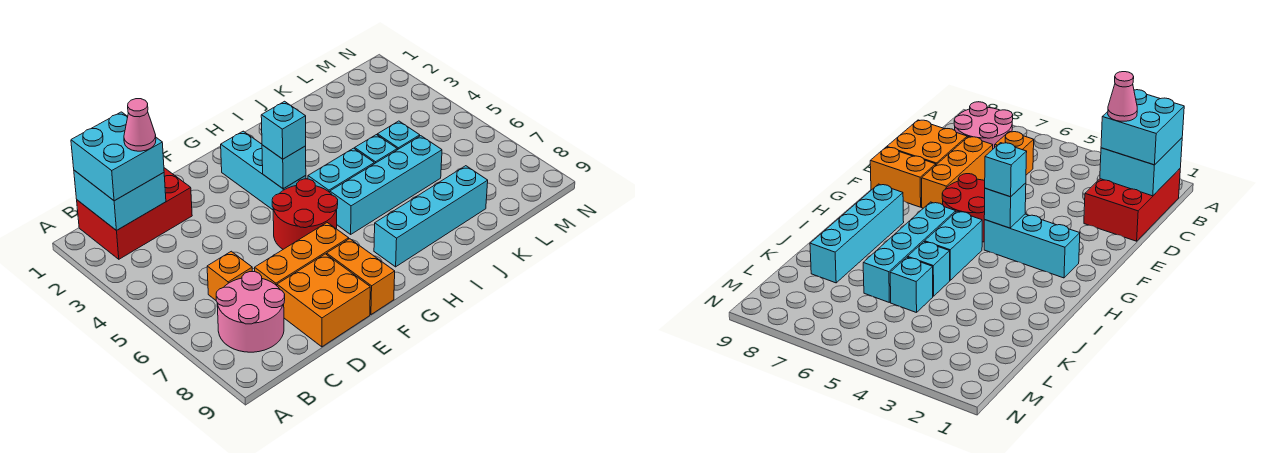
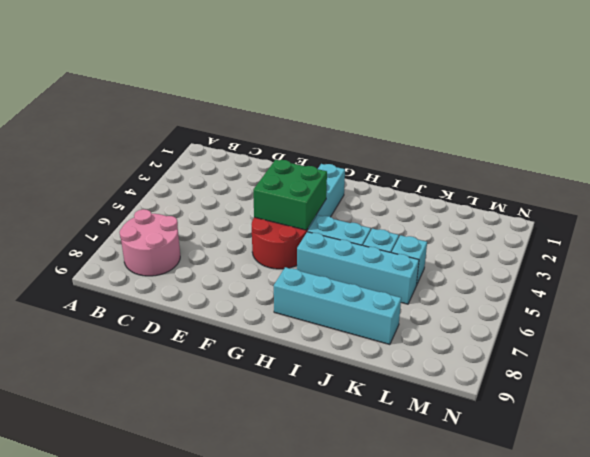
green brick F4:G5 level 2 -> cyan brick G4 level 2
none -> red brick B1:D2 level 1
none -> orange brick C6 level 1
none -> orange brick D7:F7 level 1

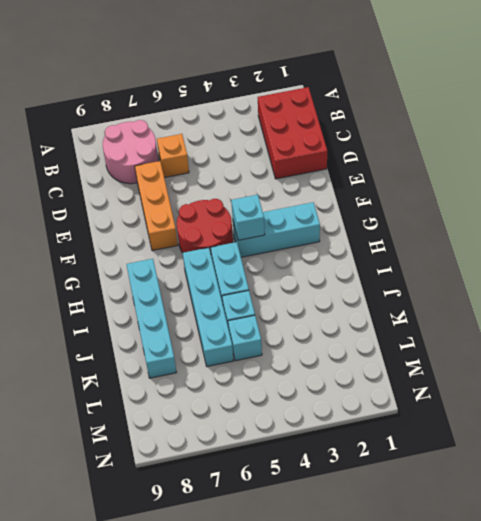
none -> orange brick D8:E9 level 1
none -> orange brick F8:F9 level 1
none -> cyan brick B1:C2 level 2

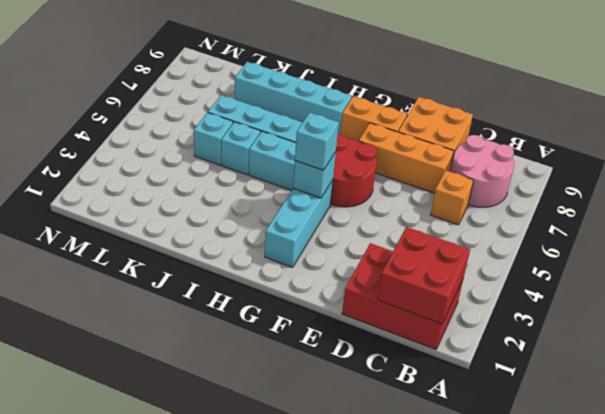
red brick B1:C2 level 2 -> cyan brick B1:C2 level 2
orange brick F8:G8 level 1 -> orange brick F8:F9 level 1
none -> cyan brick B1:C2 level 3
none -> pink cone C2 level 4

